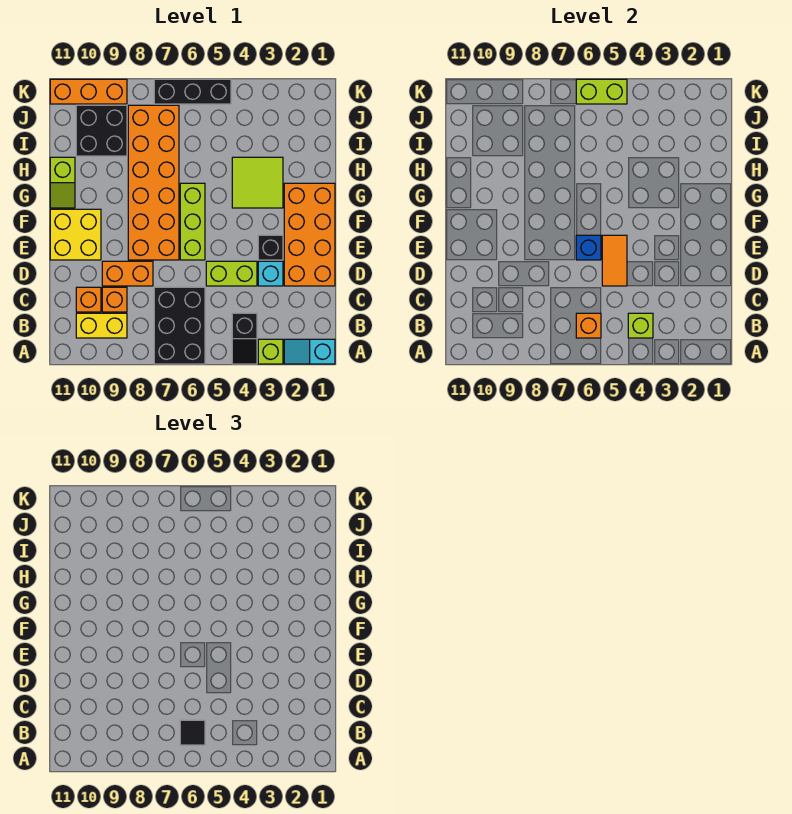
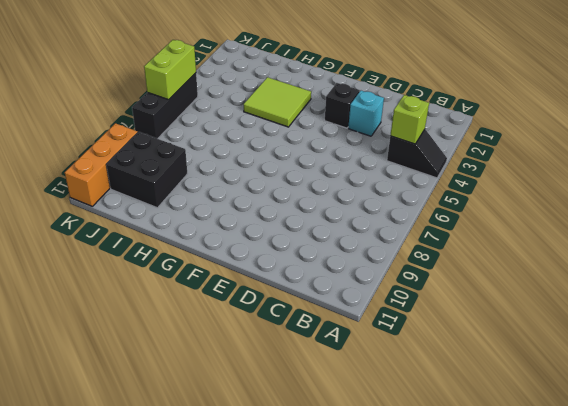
none -> cyan slope A1:A2 level 1 top 1
none -> lime brick A3 level 1
none -> black brick A6:C7 level 1

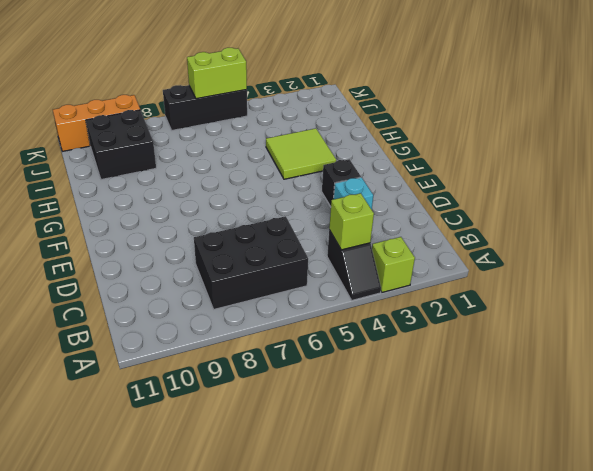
black brick B6:C8 level 1 -> black brick A6:C7 level 1
none -> cyan slope A1:A2 level 1 top 1
none -> yellow brick B9:B10 level 1
none -> orange brick C9 level 1

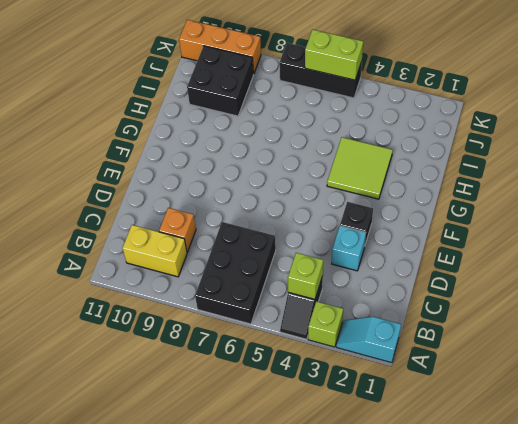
none -> orange brick C10 level 1
none -> orange brick D1:G2 level 1
none -> lime brick D4:D5 level 1

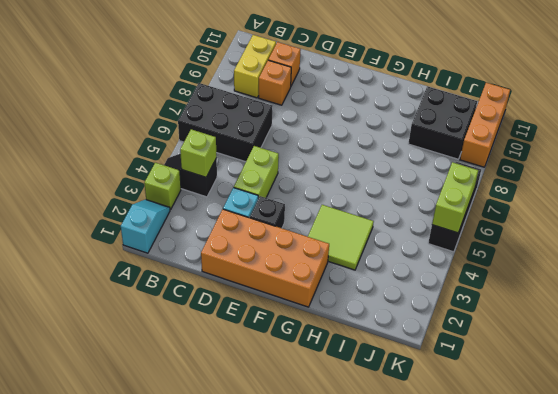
none -> orange brick D8:D9 level 1
none -> lime brick E6:G6 level 1
none -> orange brick E7:J8 level 1

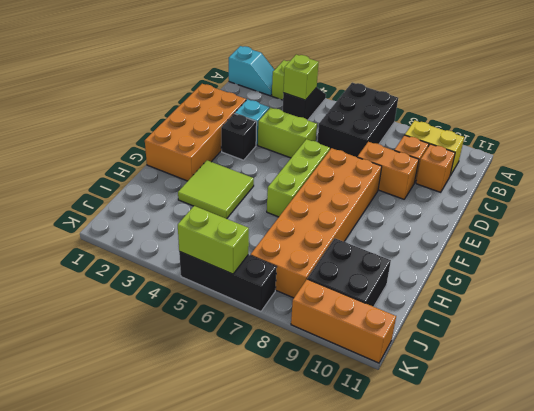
none -> yellow brick E10:F11 level 1
none -> lime slope G11:H11 level 1 top H
none -> orange brick B6 level 2

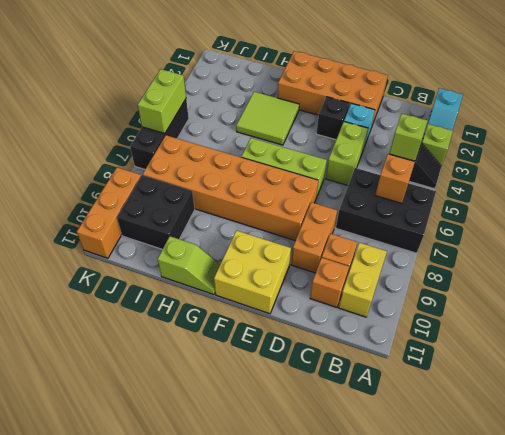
none -> orange tile D5:E5 level 2
none -> blue brick E6 level 2
none -> black tile B6 level 3

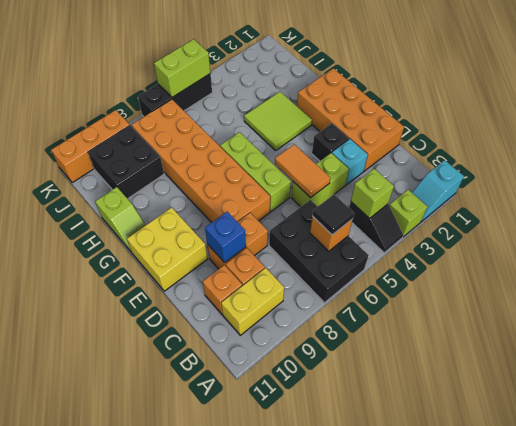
blue brick D9 level 2 -> blue brick E6 level 2

